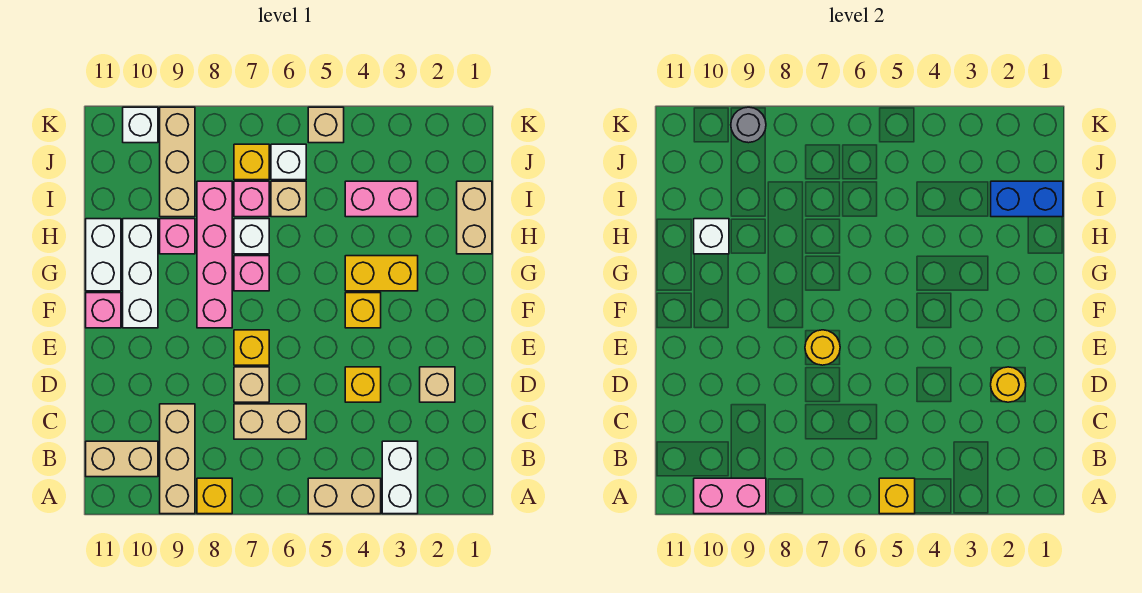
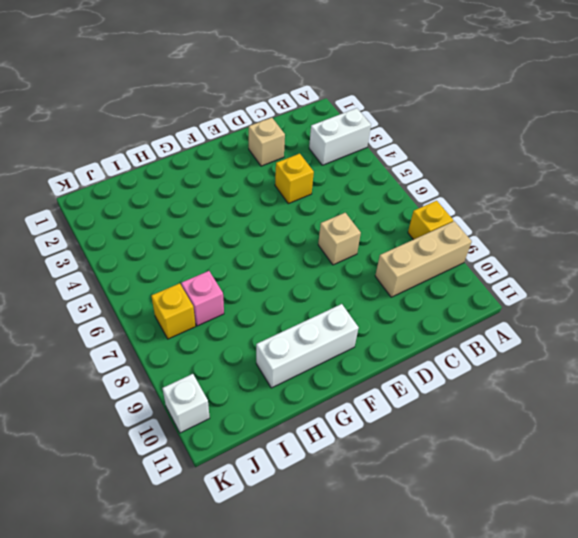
none -> tan brick A4:A5 level 1
none -> tan brick B10:B11 level 1
none -> tan brick C6:C7 level 1
none -> yellow brick E7 level 1

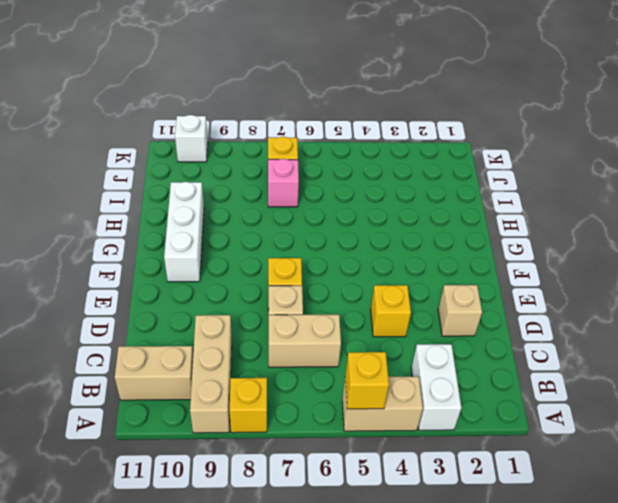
none -> yellow brick F4 level 1
none -> pink brick F8:I8 level 1
none -> pink brick F11 level 1
none -> yellow brick G3:G4 level 1

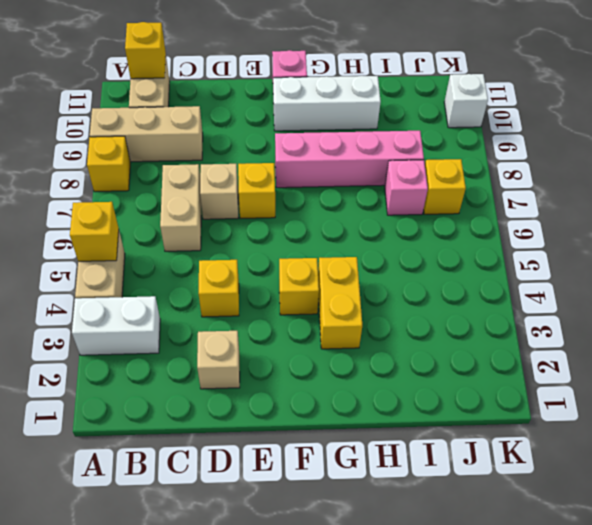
yellow brick B11 level 2 -> none
none -> pink brick G7 level 1
none -> white brick G11:H11 level 1
none -> tan brick H1:I1 level 1
none -> white brick H7 level 1

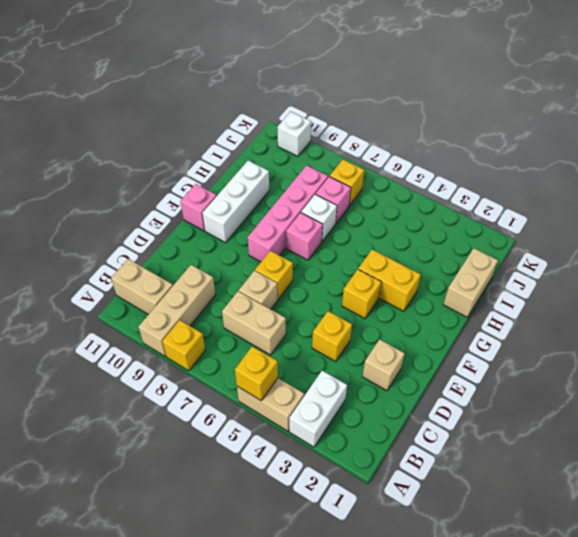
none -> white brick G11:H11 level 1
none -> pink brick H9 level 1
none -> pink brick I3:I4 level 1
none -> tan brick I6 level 1

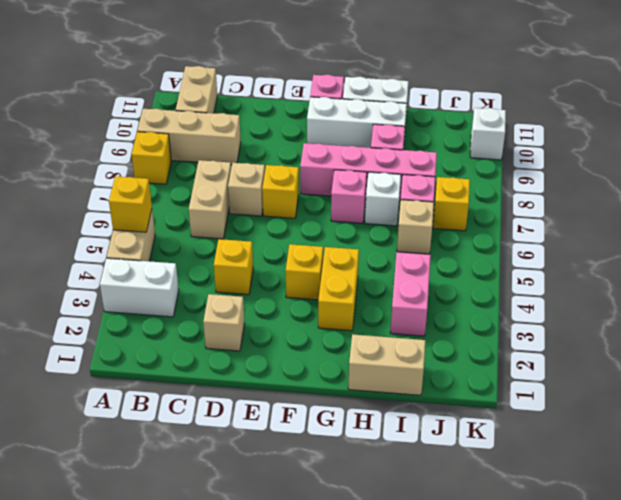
none -> tan brick I9:K9 level 1
none -> white brick J6 level 1
none -> tan brick K5 level 1
none -> pink brick A9:A10 level 2

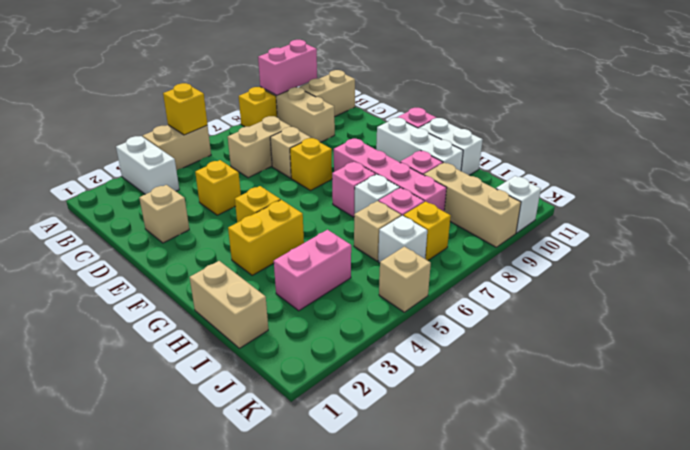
none -> yellow round brick D2 level 2
none -> yellow round brick E7 level 2
none -> white brick H10 level 2
none -> blue brick I1:I2 level 2

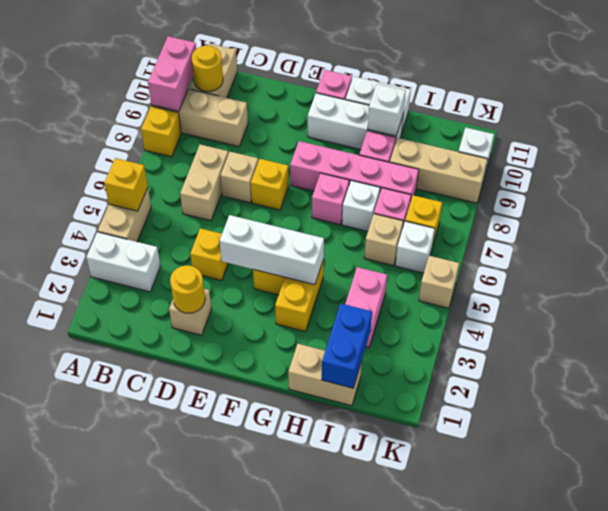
yellow round brick B10 level 2 -> yellow round brick E7 level 2
white brick E4:G4 level 2 -> none
none -> grey round brick K9 level 2

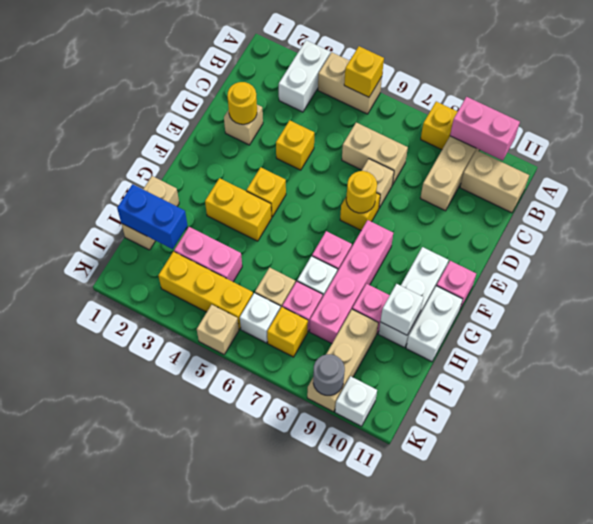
yellow brick J3:J5 level 1 -> none

